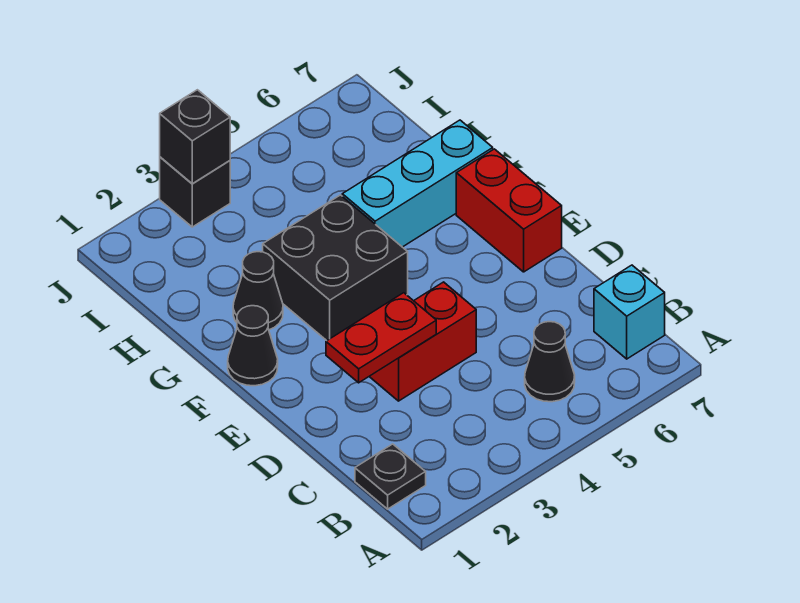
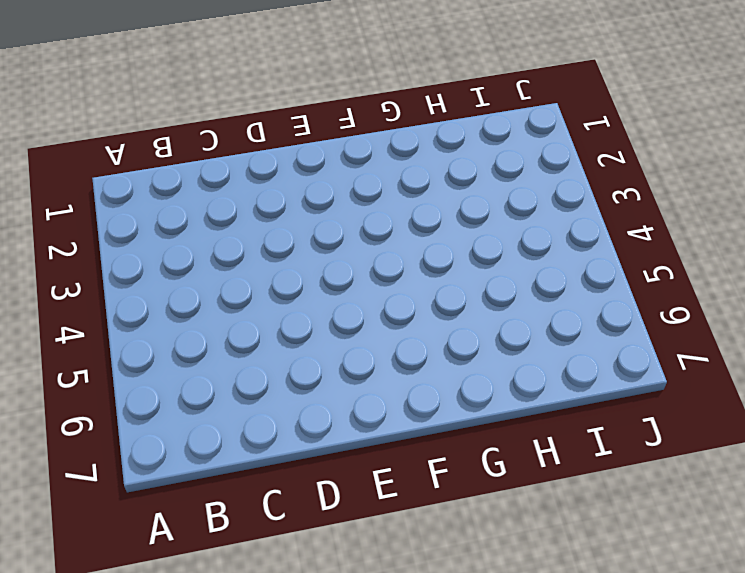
none -> black plate B1 level 1
none -> black cone B5 level 1
none -> cyan brick B7 level 1

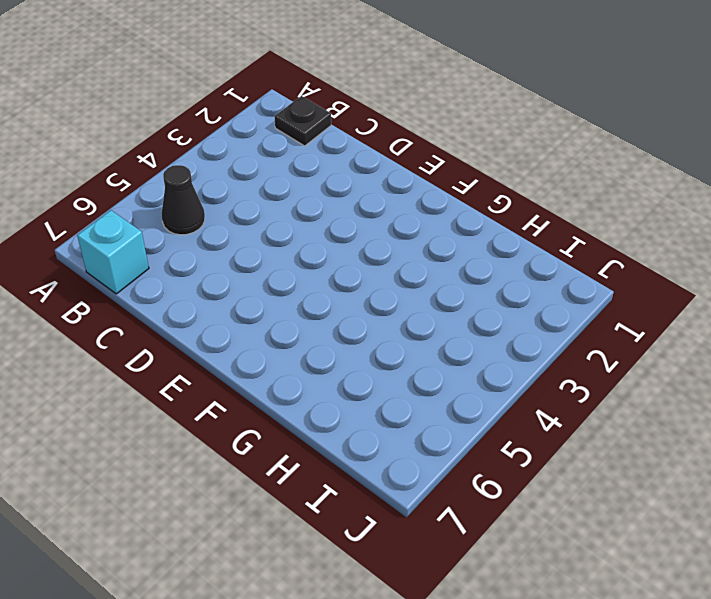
none -> red brick D3:D4 level 1
none -> red brick E7:F7 level 1
none -> black cone F1 level 1

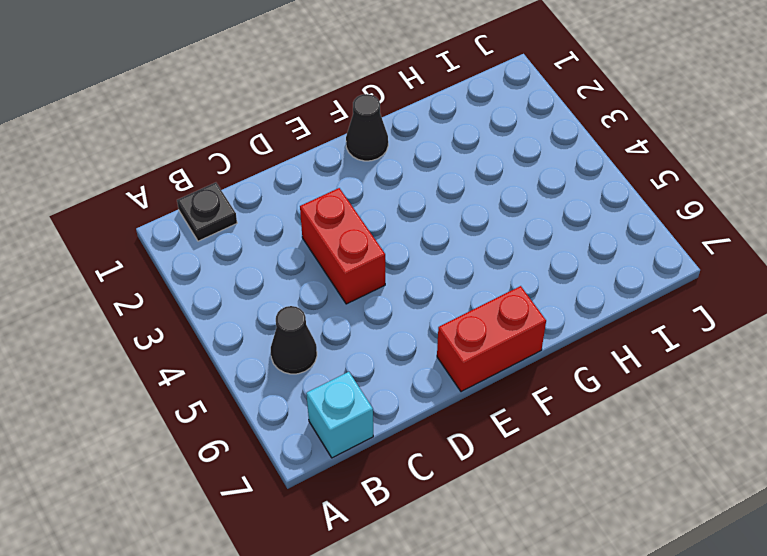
none -> black brick F3:G4 level 1
none -> black cone G2 level 1
none -> cyan brick G5:G7 level 1

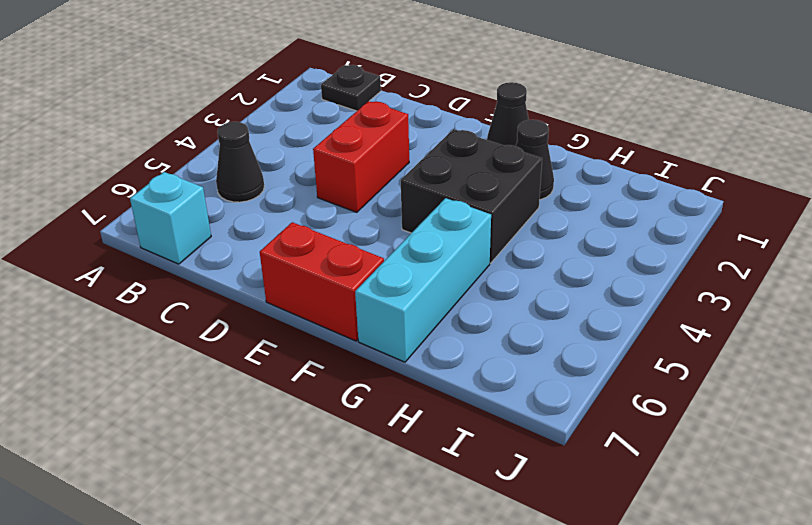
none -> black brick J3 level 1
none -> red plate D2:D3 level 2
none -> black brick J3 level 2

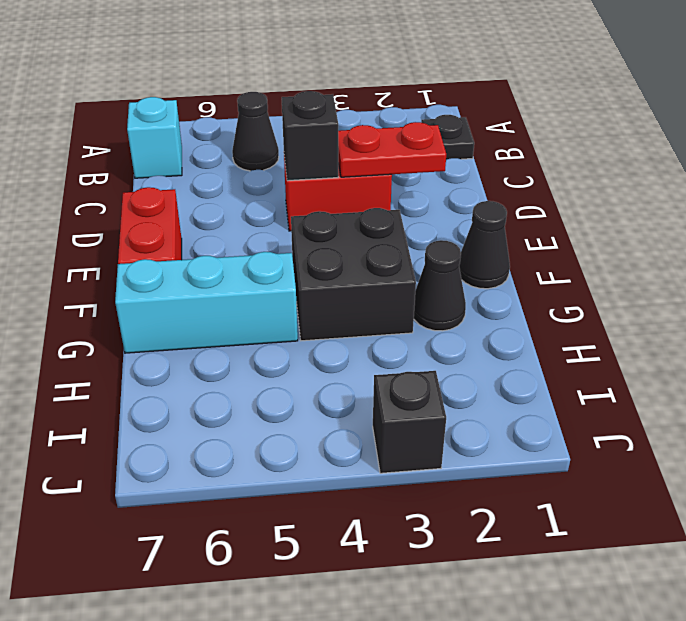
black brick D4 level 2 -> black brick J3 level 2

